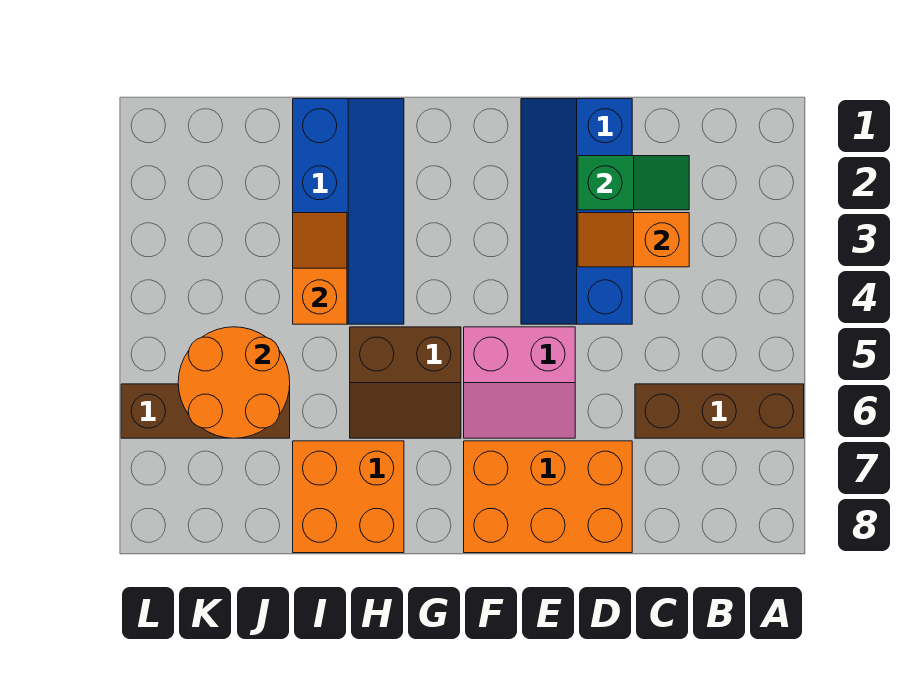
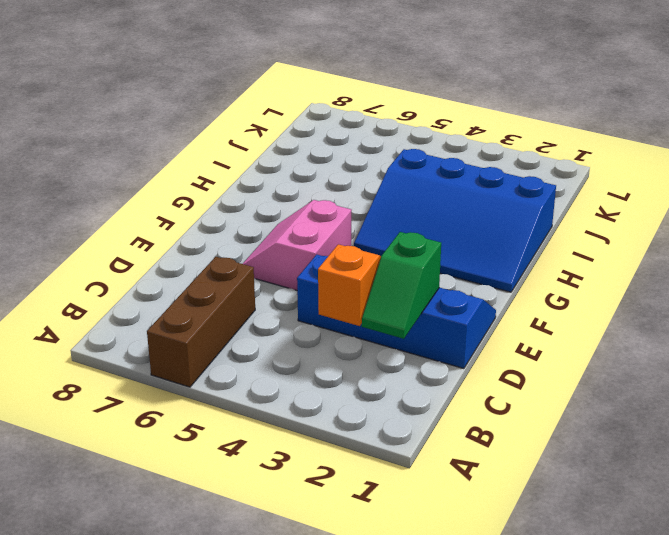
blue slope G1:I4 level 1 top I -> blue slope H1:I4 level 1 top I
none -> orange brick D7:F8 level 1
none -> brown slope G5:H6 level 1 top 5
none -> orange brick H7:I8 level 1

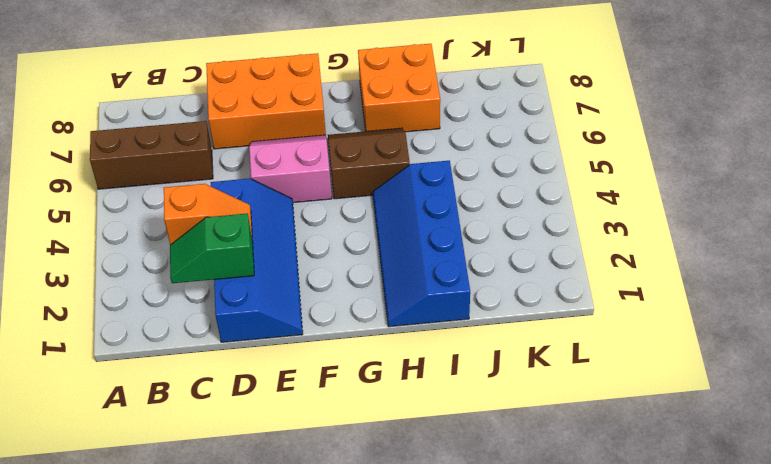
none -> brown brick J6:L6 level 1
none -> orange slope I3:I4 level 2 top 4
none -> orange round brick J5:K6 level 2

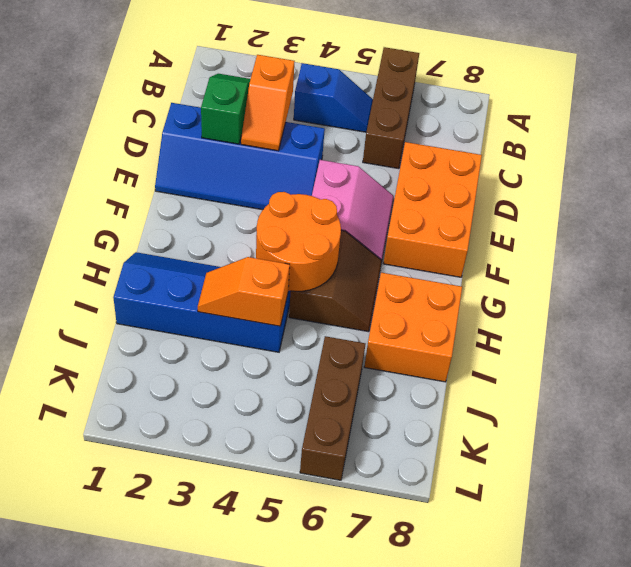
blue slope B4:B5 level 1 top 4 -> none
orange round brick G4:H5 level 2 -> orange round brick J5:K6 level 2

